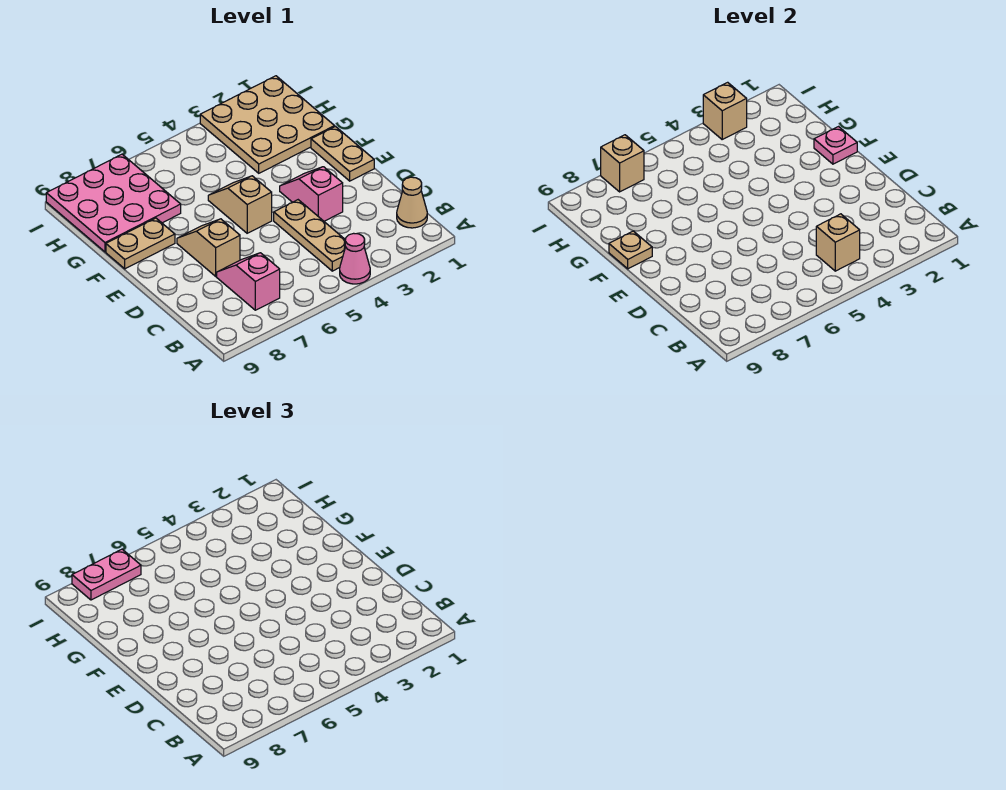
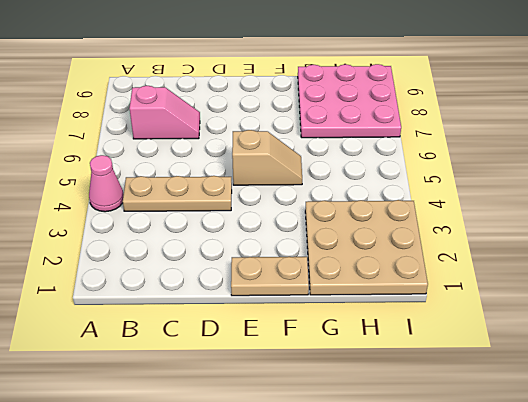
none -> tan cone B1 level 1
none -> pink slope D3:E3 level 1 top D
none -> tan slope D7:E7 level 1 top D

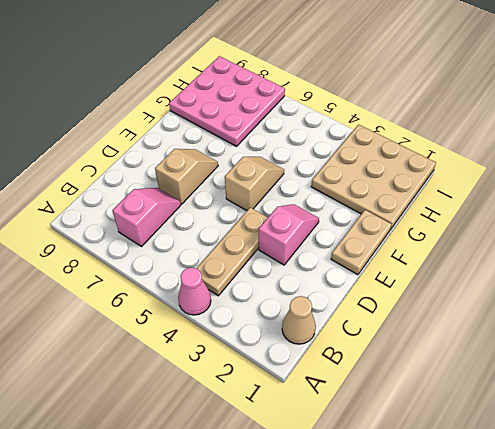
none -> tan plate F8:F9 level 1
none -> tan brick B4 level 2
none -> pink plate F1 level 2

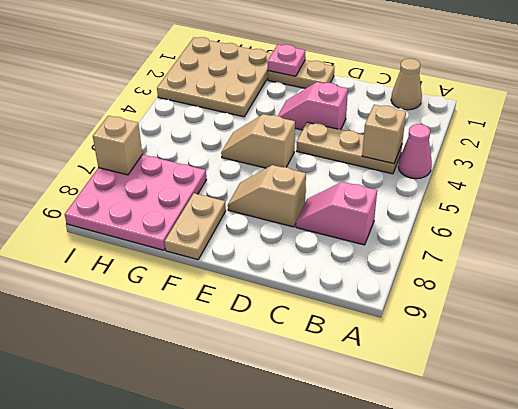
none -> tan plate F9 level 2
none -> tan brick I3 level 2
none -> pink plate I7:I8 level 3

